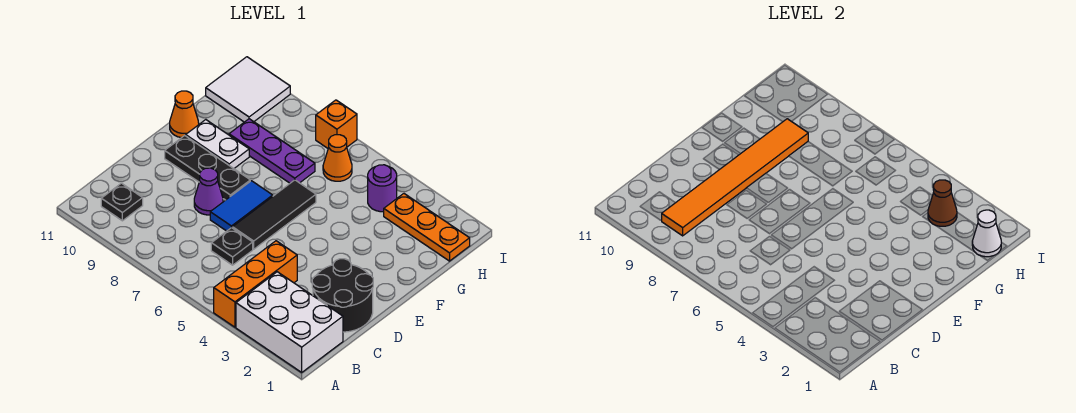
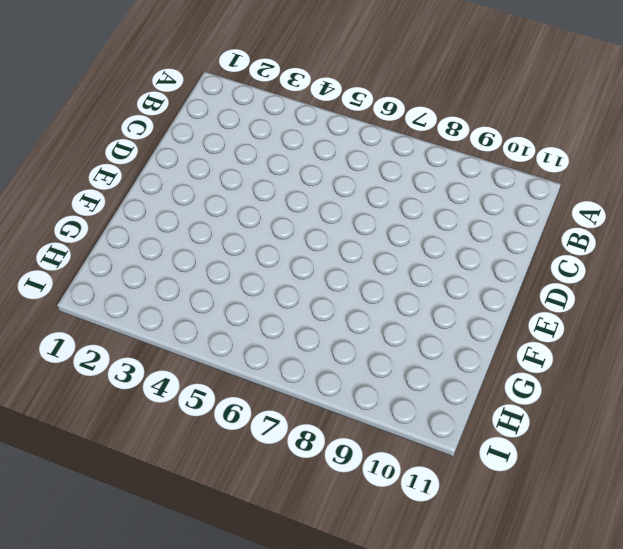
none -> white brick A1:B3 level 1
none -> orange brick A4:C4 level 1
none -> black plate B10 level 1

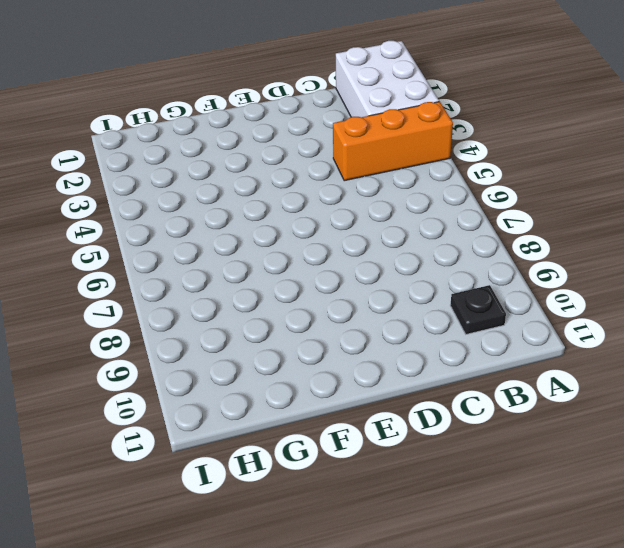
none -> black round brick C1:D2 level 1
none -> black plate C6 level 1
none -> black tile D6:F6 level 1

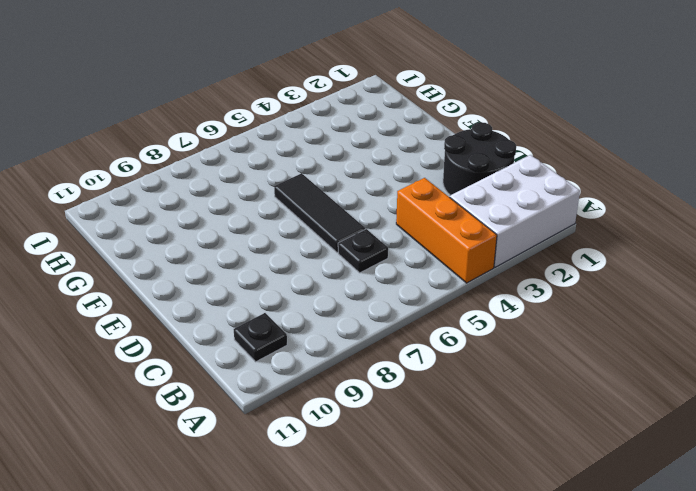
none -> blue tile D7:E7 level 1
none -> purple cone D8 level 1
none -> black plate E8:E10 level 1

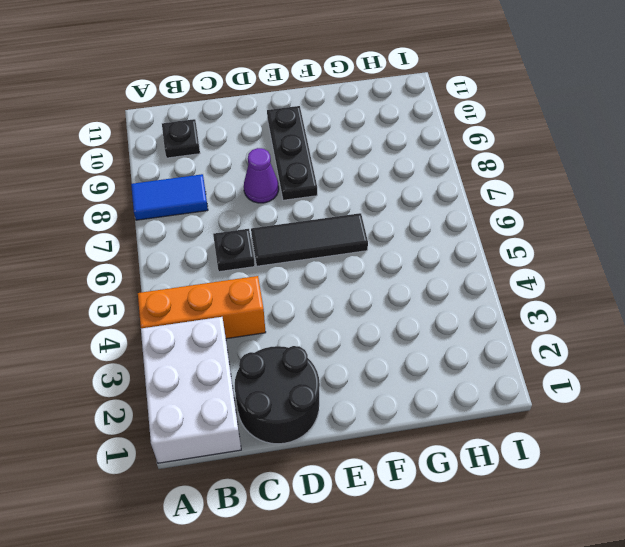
blue tile A8:B8 level 1 -> blue tile D7:E7 level 1
none -> white plate F9:F10 level 1
none -> orange cone F11 level 1
none -> purple plate G7:G9 level 1

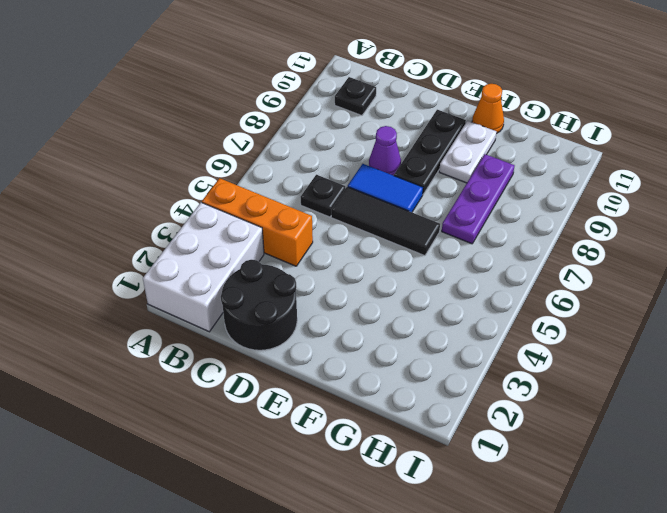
none -> orange plate H1:H3 level 1
none -> purple round brick H4 level 1
none -> orange cone H6 level 1

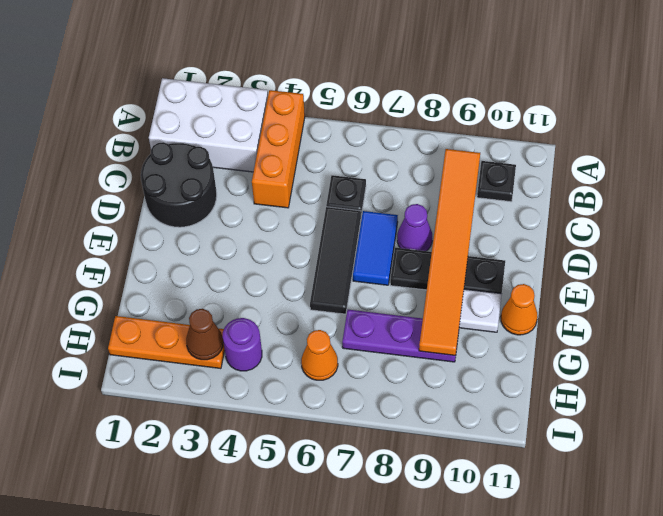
none -> white tile H10:I11 level 1
none -> orange brick I7 level 1
none -> white cone H1 level 2

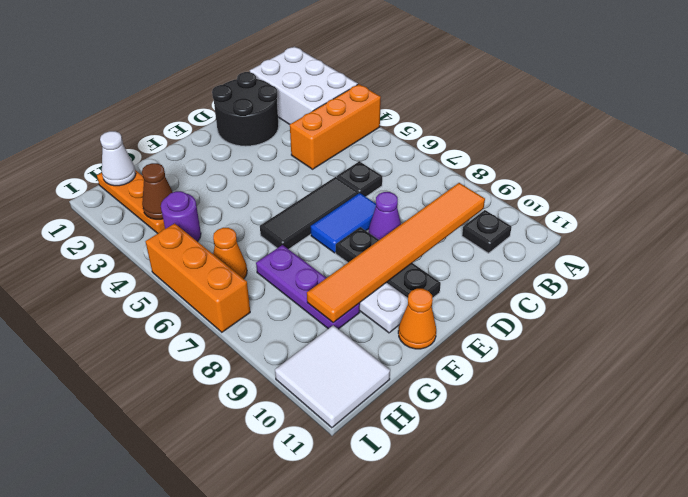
orange brick I5:I7 level 1 -> orange brick I7 level 1

